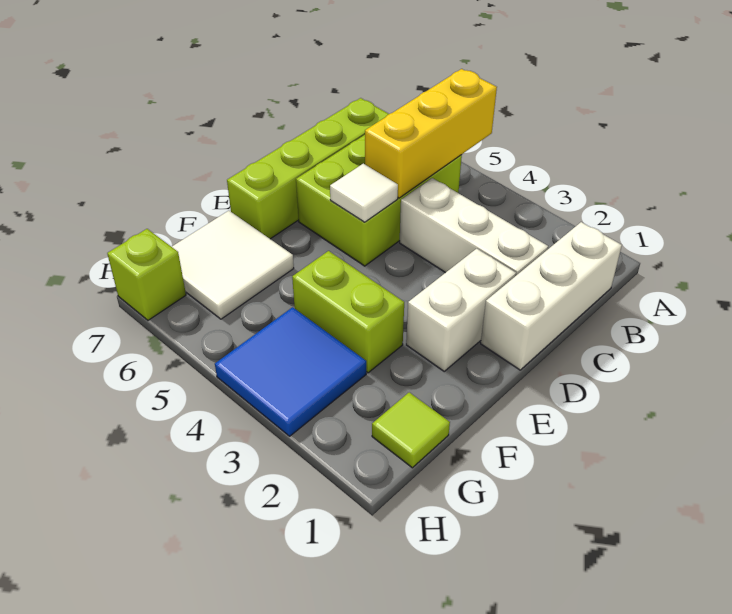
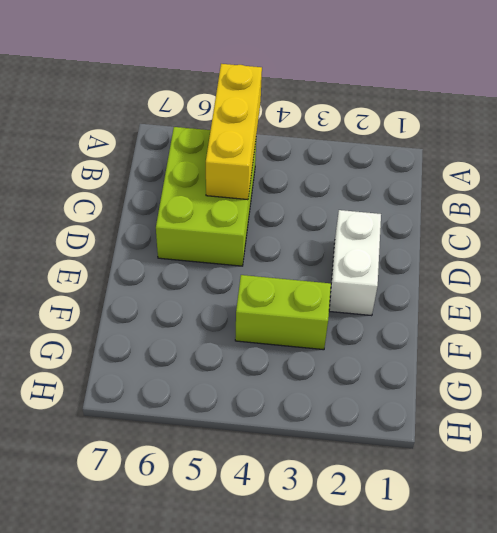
none -> white brick B1:D1 level 1
none -> lime brick B7:E7 level 1
none -> white brick C2:C4 level 1

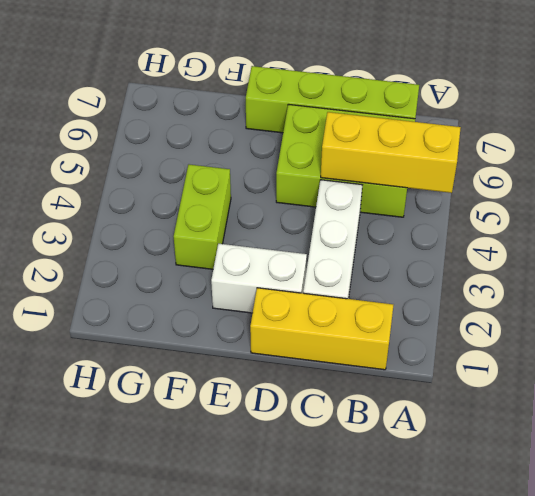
yellow brick B1:D1 level 1 -> white brick B1:D1 level 1
none -> white tile F6:G7 level 1
none -> lime tile G1 level 1
none -> blue tile G3:H4 level 1

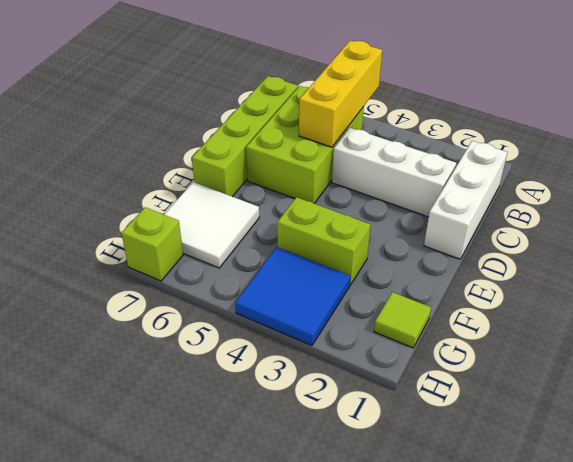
none -> white brick D2:E2 level 1
none -> white tile D5 level 2

